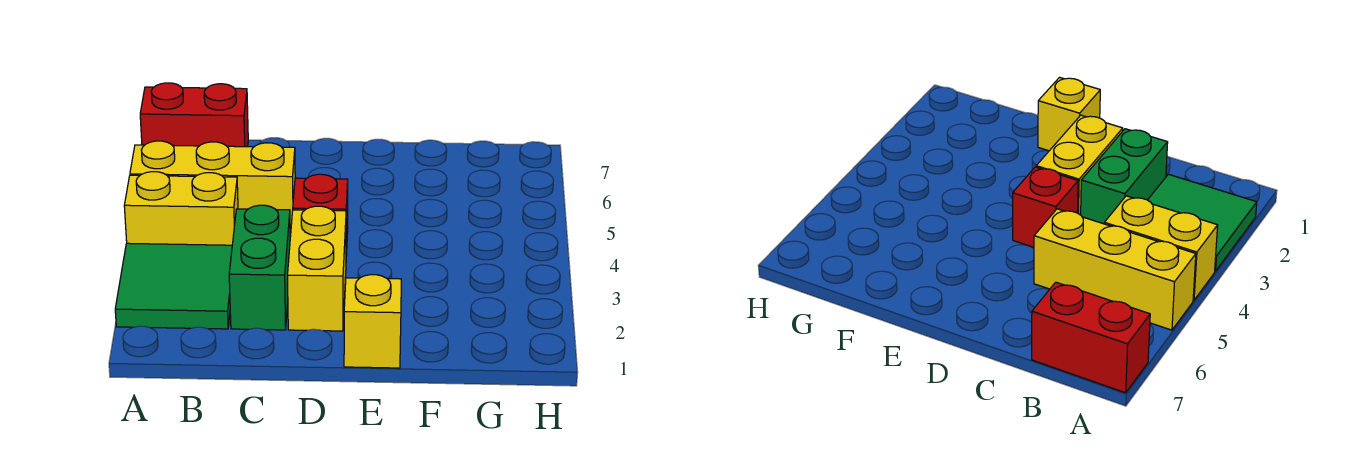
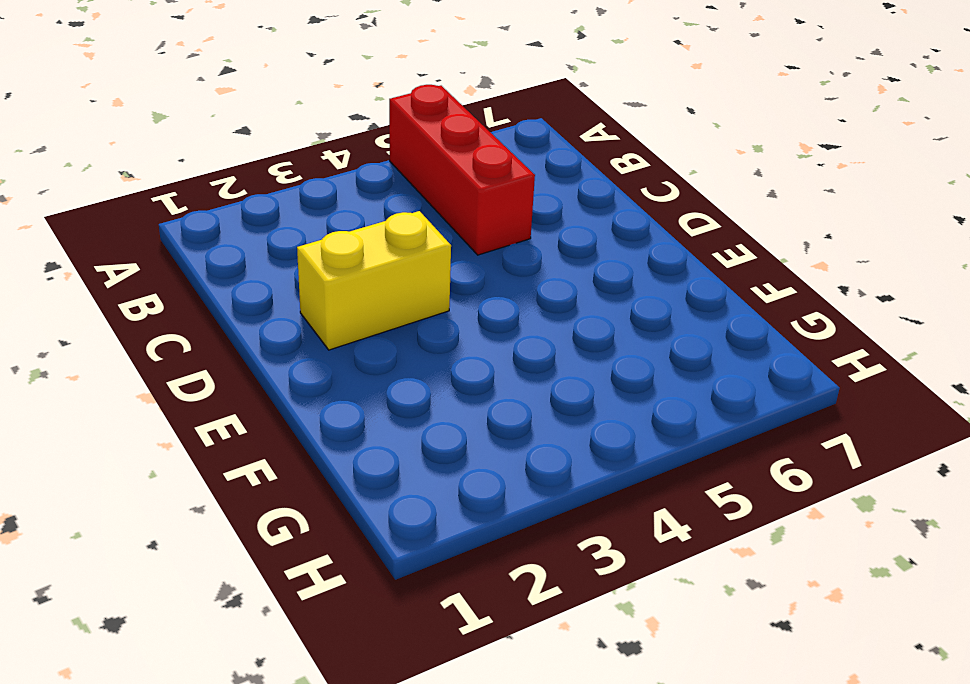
red brick A5:C5 level 1 -> yellow brick A5:C5 level 1
none -> green tile A2:B3 level 1
none -> yellow brick A4:B4 level 1

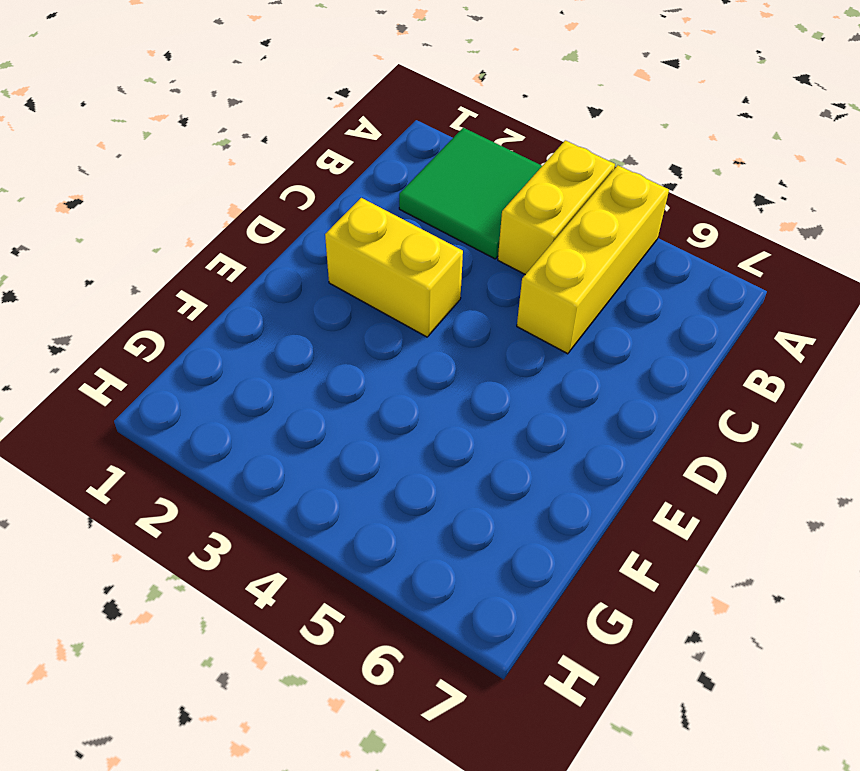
none -> red brick A7:B7 level 1
none -> green brick C2:C3 level 1

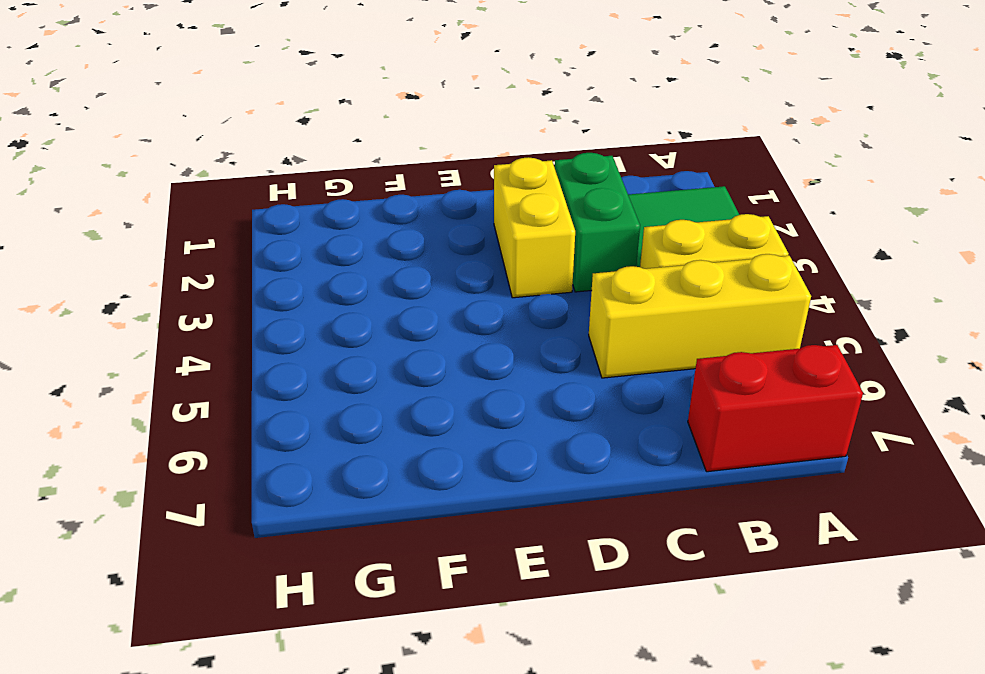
none -> red brick D4 level 1
none -> yellow brick E1 level 1

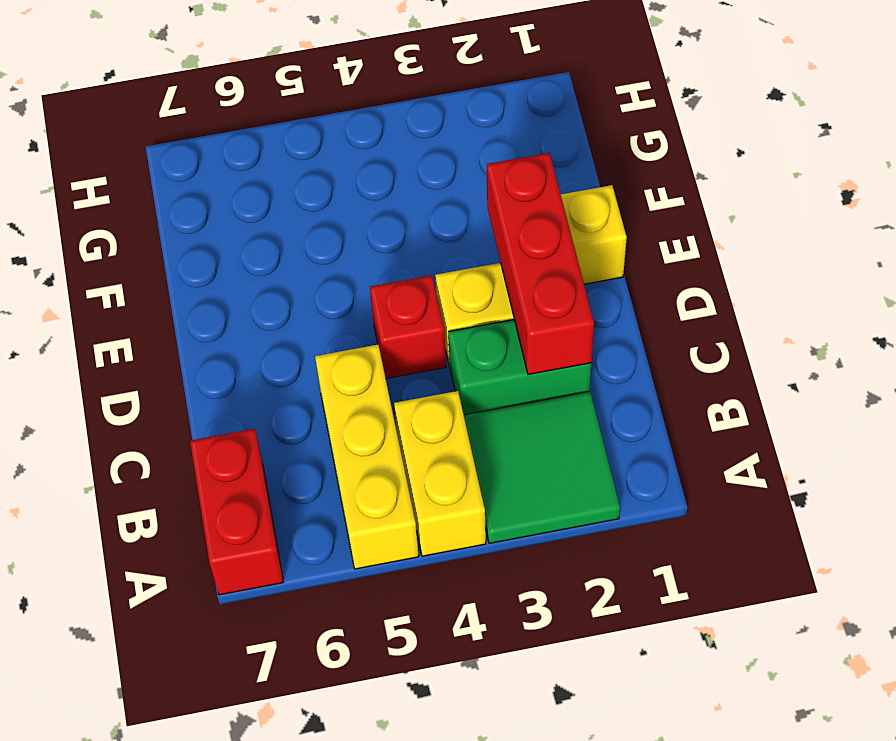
red brick C2:E2 level 2 -> none

